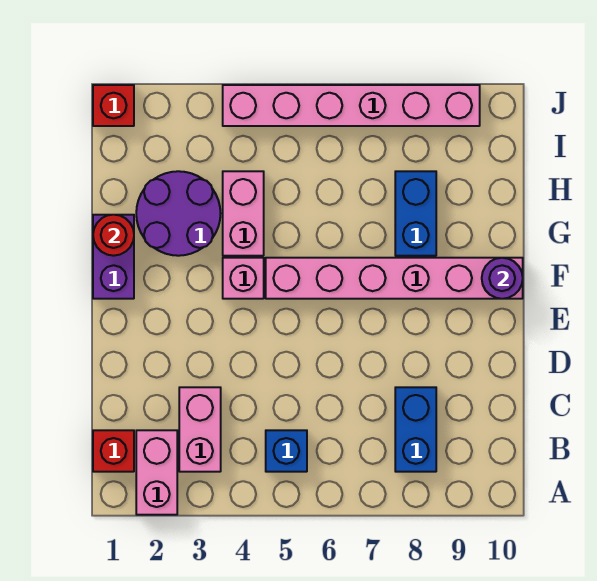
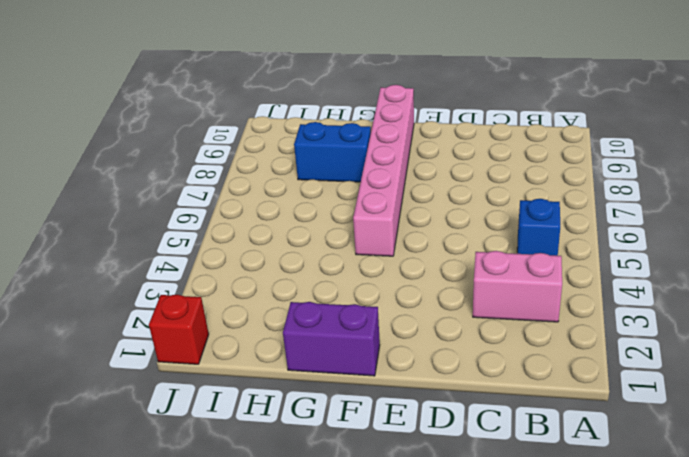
none -> pink brick A2:B2 level 1
none -> red brick B1 level 1
none -> blue brick B8:C8 level 1

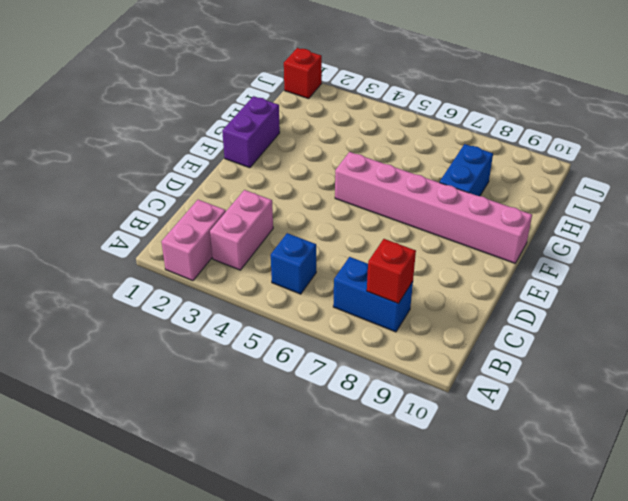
blue brick B7:B8 level 1 -> blue brick B8:C8 level 1
red brick B8 level 2 -> red brick B1 level 1
none -> pink brick F4 level 1
none -> purple round brick G2:H3 level 1
none -> pink brick G4:H4 level 1

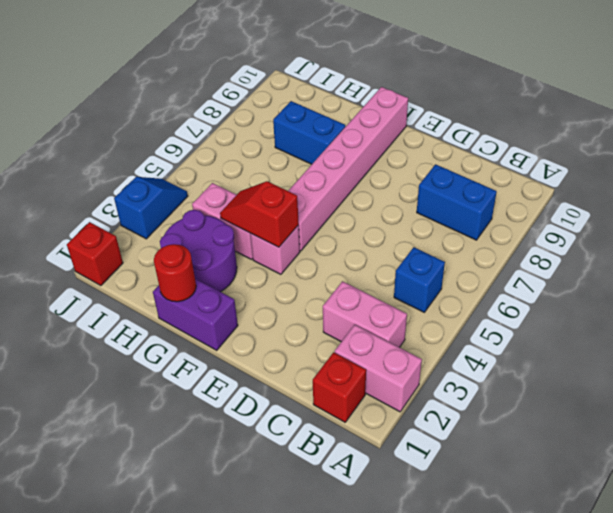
red slope F4:G4 level 2 top F -> none
blue slope J3:J4 level 1 top 3 -> pink brick J4:J9 level 1
none -> purple round brick F10 level 2

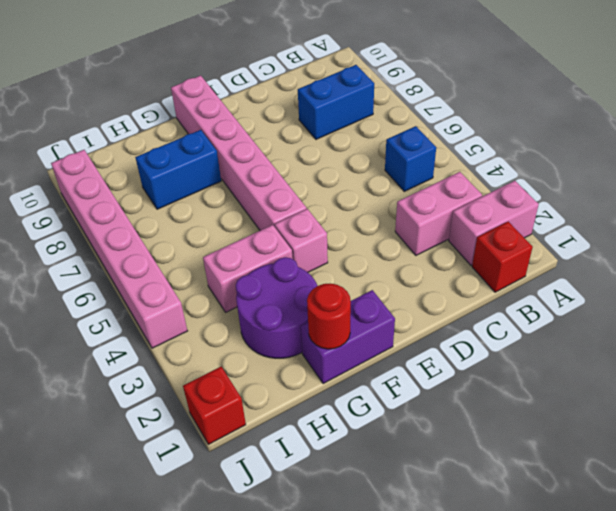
none -> purple round brick F10 level 2

